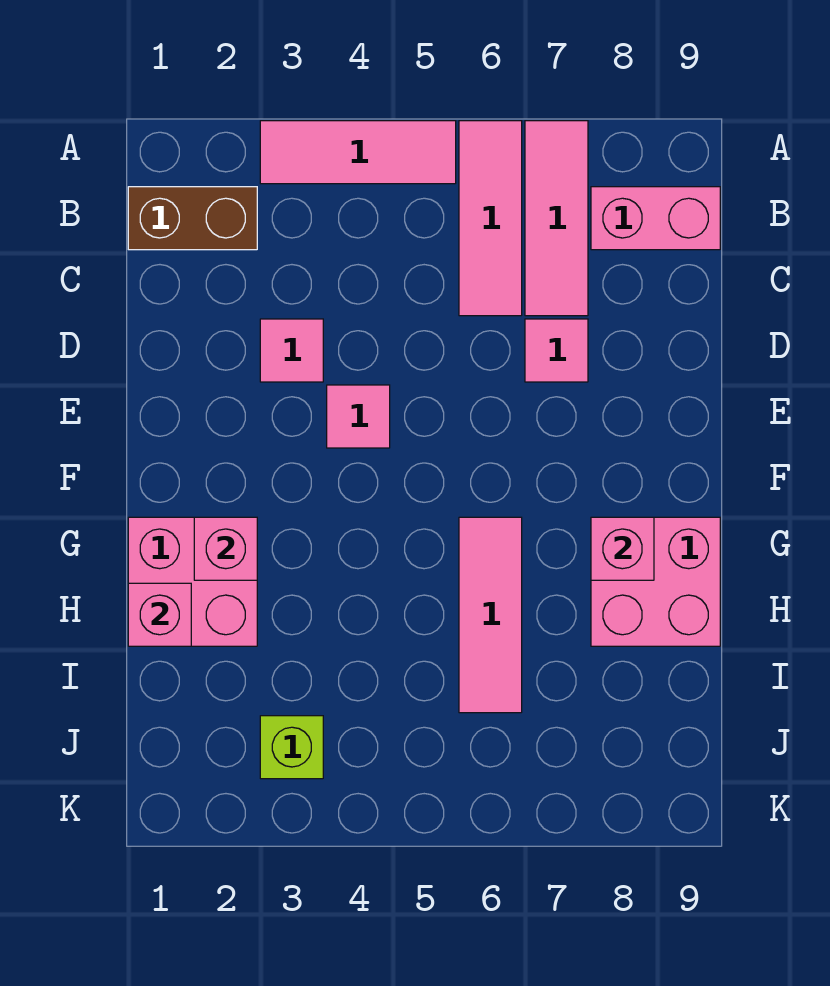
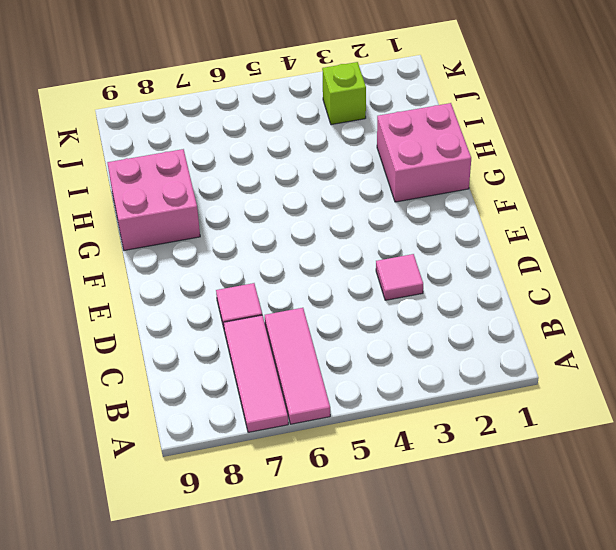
none -> pink tile A3:A5 level 1
none -> brown brick B1:B2 level 1
none -> pink brick B8:B9 level 1

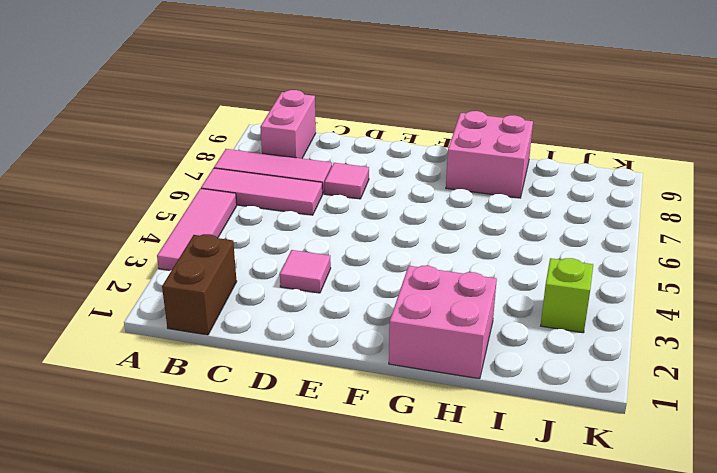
none -> pink tile E4 level 1
none -> pink tile G6:I6 level 1
none -> pink brick G2 level 2

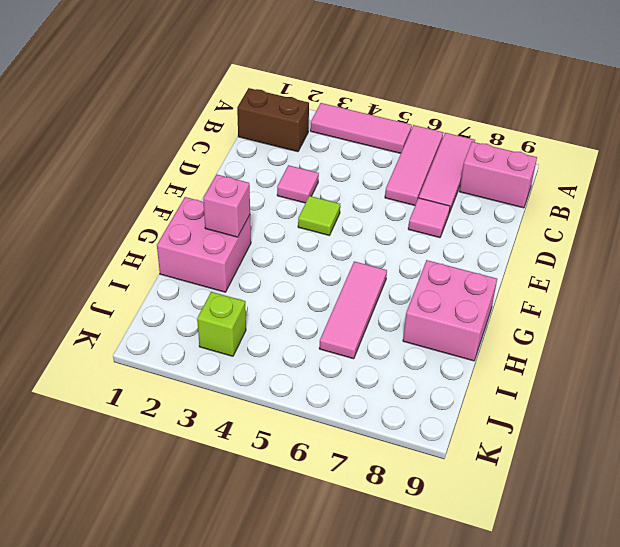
lime tile E4 level 1 -> pink tile E4 level 1
none -> pink brick G8 level 2
none -> pink brick H1 level 2

